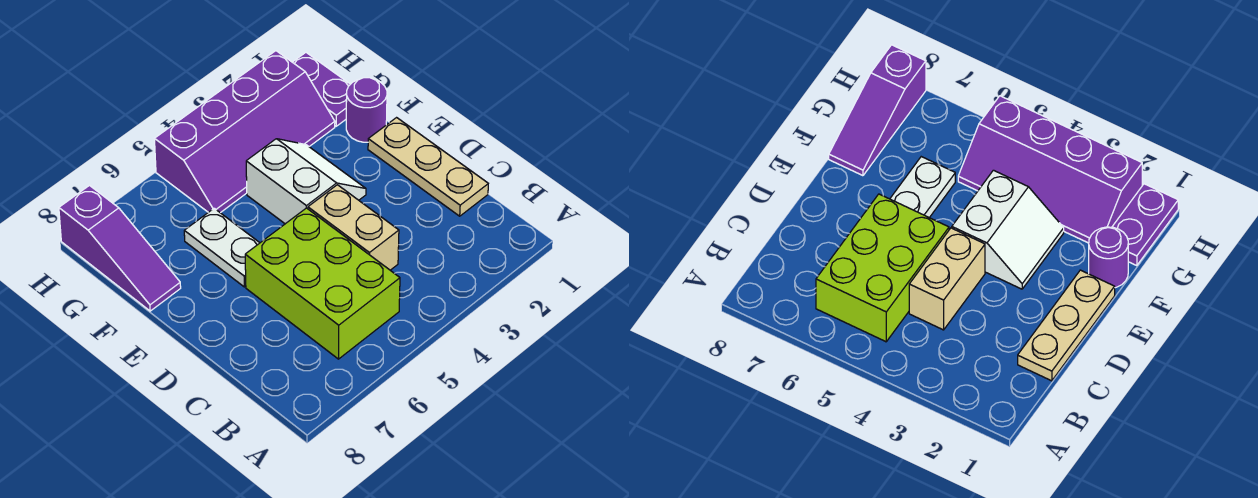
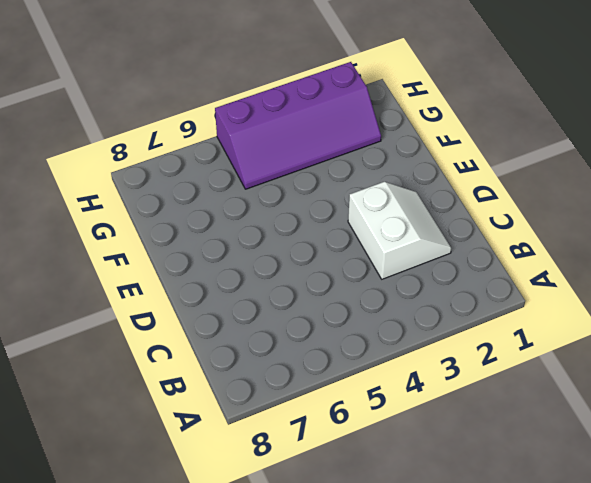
white slope C2:D3 level 1 top 3 -> white slope E3:F4 level 1 top 4
none -> lime brick B5:D6 level 1
none -> tan plate C1:E1 level 1

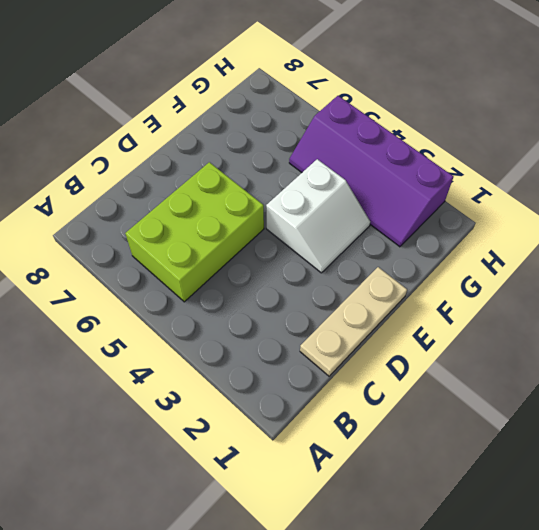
none -> tan brick C4:D4 level 1
none -> white plate E6:F6 level 1

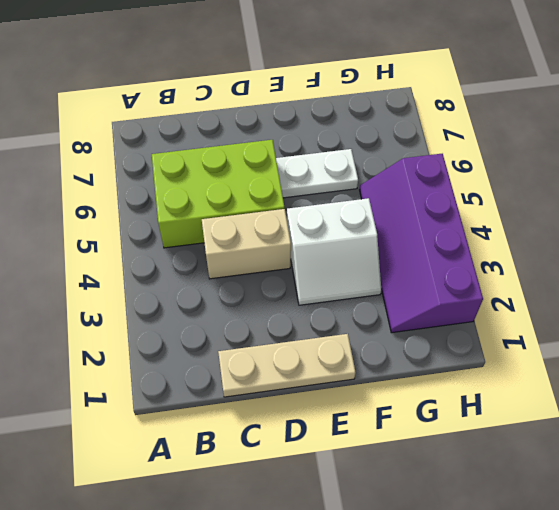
none -> purple round brick F1 level 1
none -> purple slope F8:H8 level 1 top H

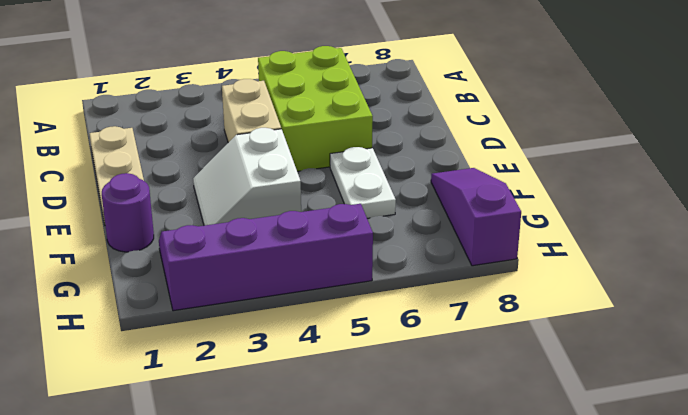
none -> purple plate G1:H1 level 1

